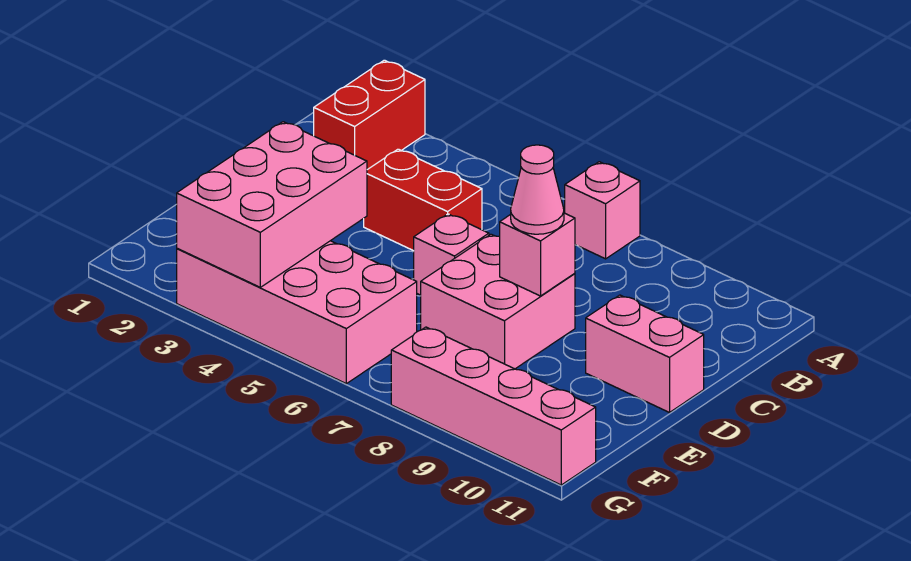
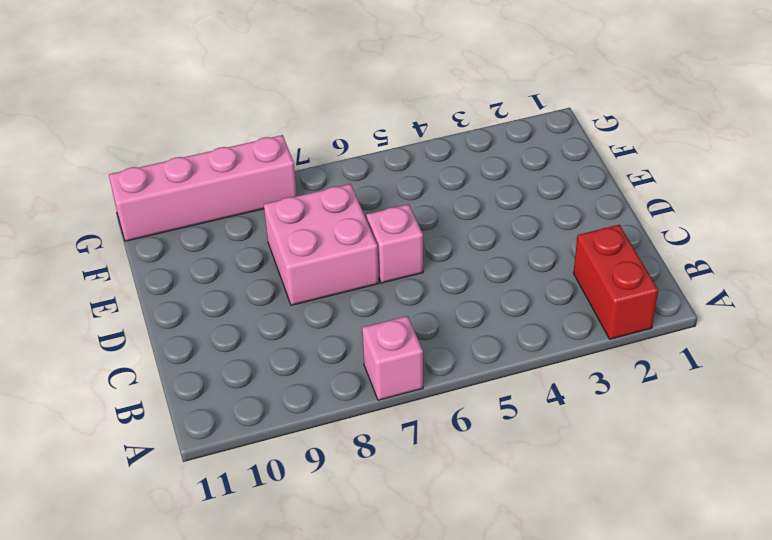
none -> red brick C4:C5 level 1
none -> pink brick D10:D11 level 1

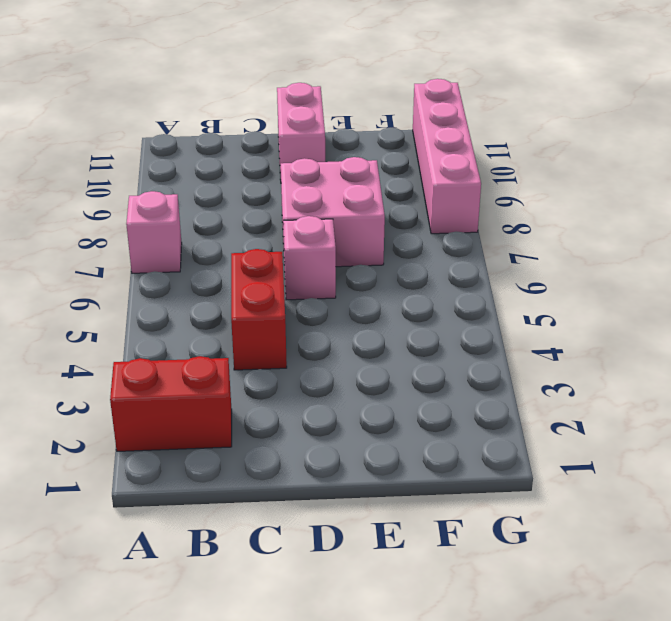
none -> pink brick F3:G6 level 1
none -> pink brick D8 level 2

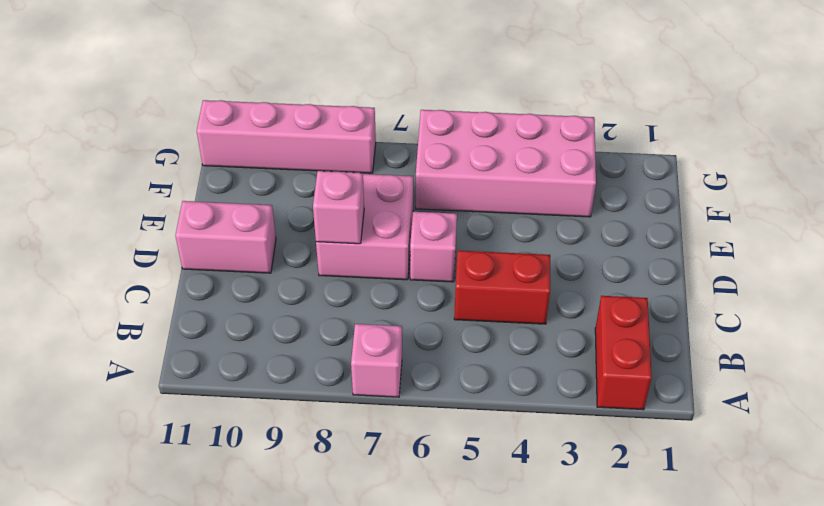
none -> pink brick E3:G4 level 2
none -> pink cone D8 level 3

